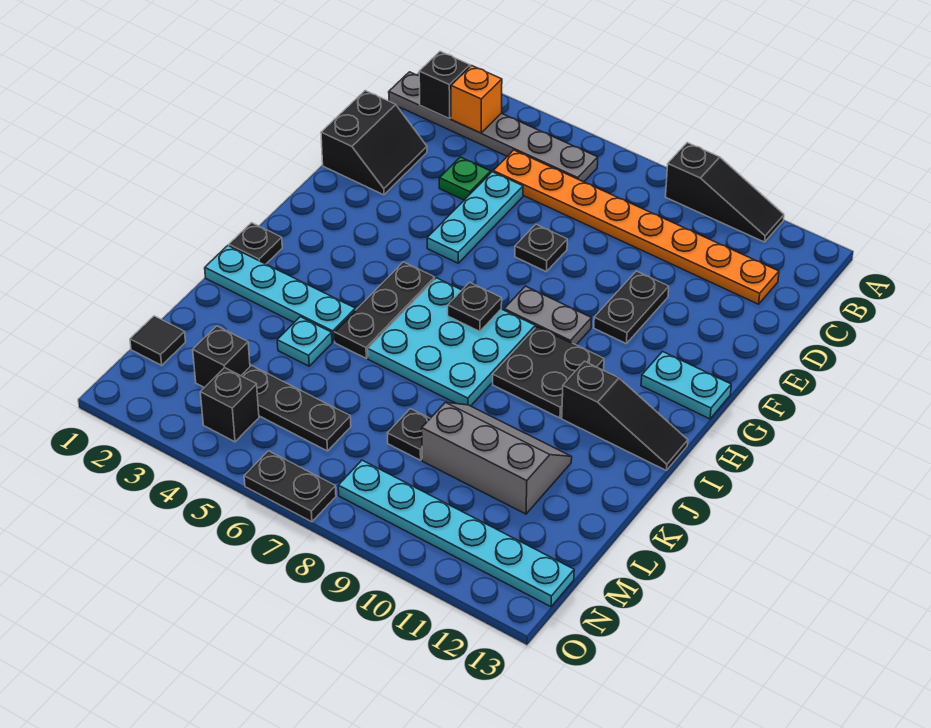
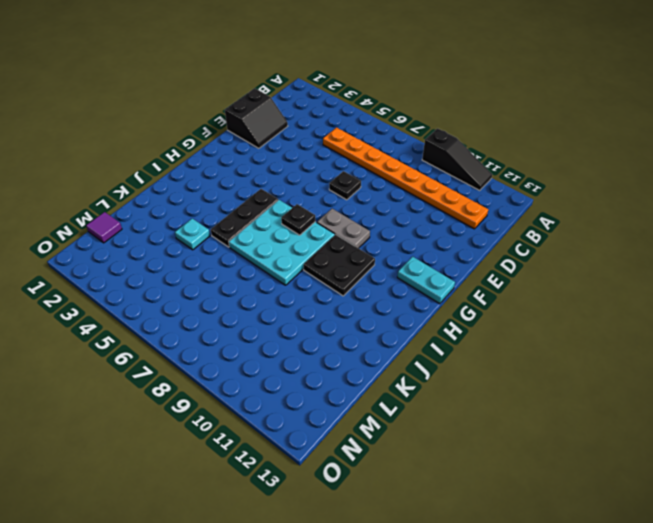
purple tile M1 level 1 -> black tile M1 level 1
none -> grey plate B1:B6 level 1
none -> green plate D4 level 1
none -> cyan plate D5:F5 level 1

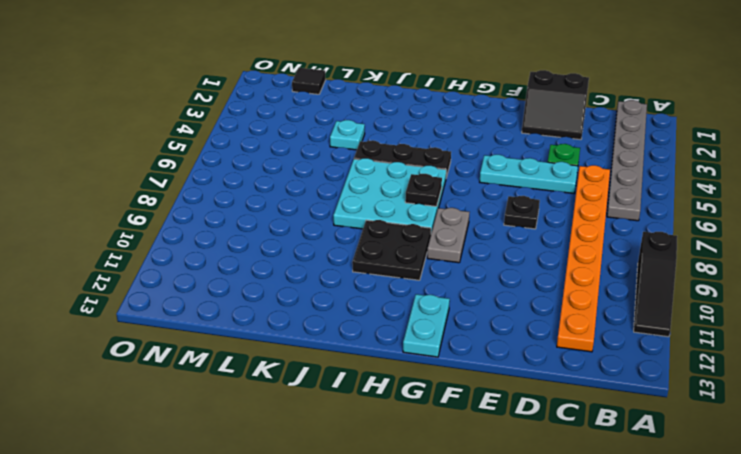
none -> black plate E10:F10 level 1
none -> black plate I1 level 1
none -> black slope I11:I13 level 1 top 11

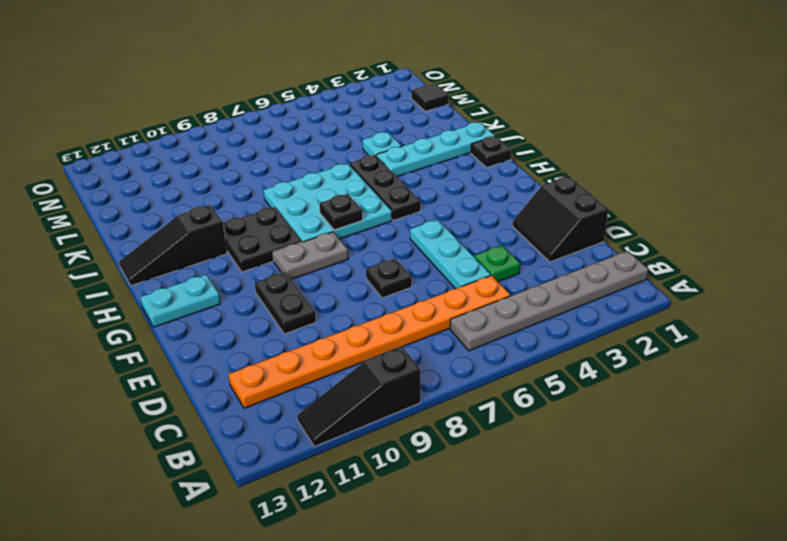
none -> grey slope K9:L11 level 1 top L
none -> black plate L8 level 1
none -> black brick M3 level 1

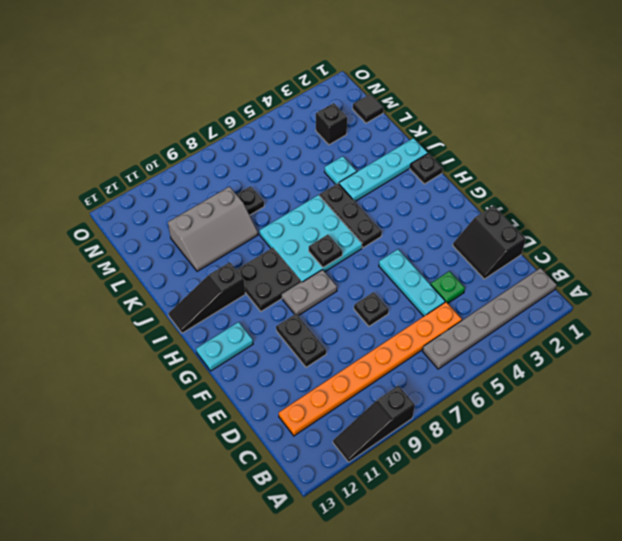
none -> black plate M4:M6 level 1
none -> black brick N4 level 1
none -> cyan plate N8:N13 level 1

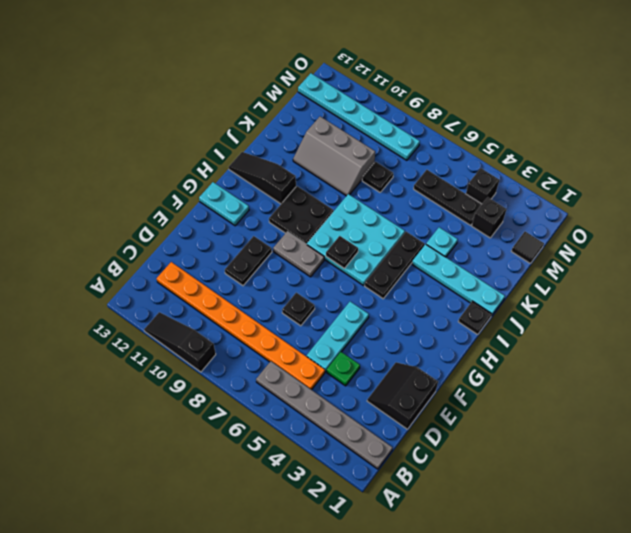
none -> black plate O6:O7 level 1
none -> black brick B2 level 2
none -> orange brick B3 level 2

